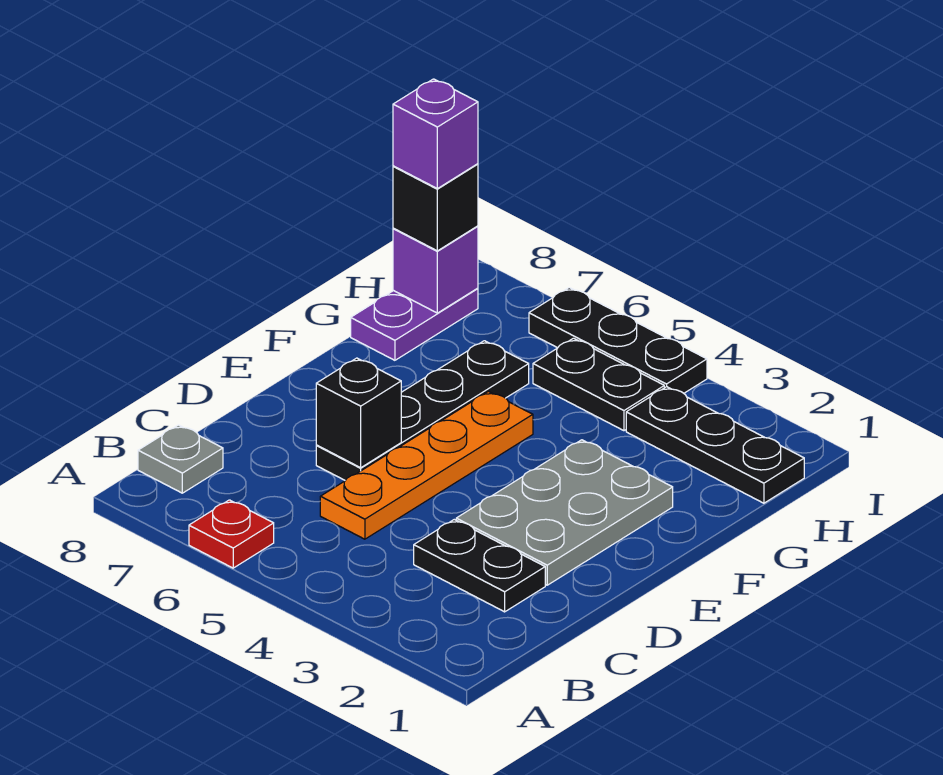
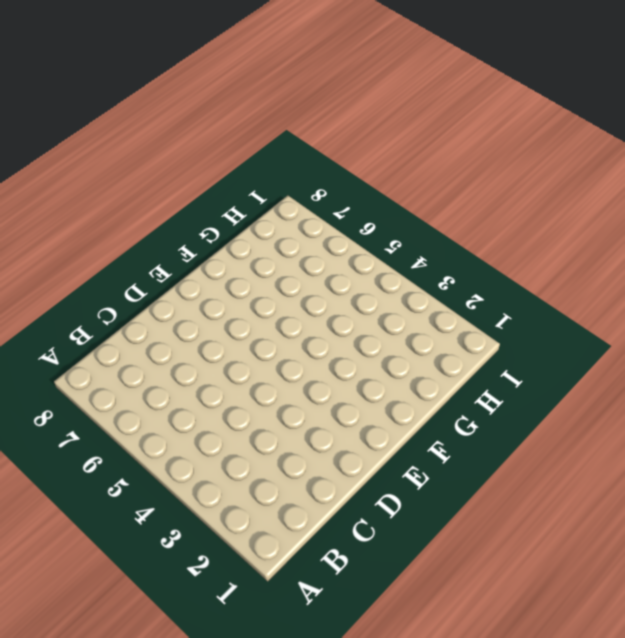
none -> red plate A6 level 1
none -> grey plate B8 level 1
none -> black plate C2:C3 level 1

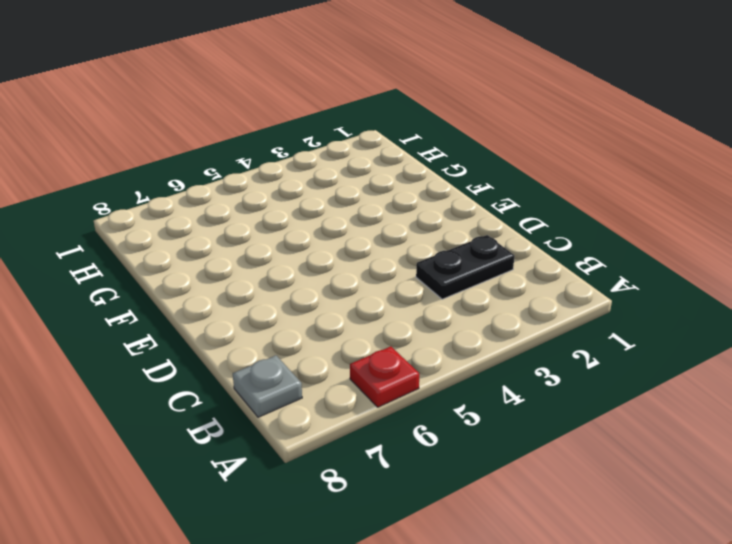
none -> orange plate C5:F5 level 1
none -> grey plate D2:F3 level 1
none -> black plate D6:G6 level 1

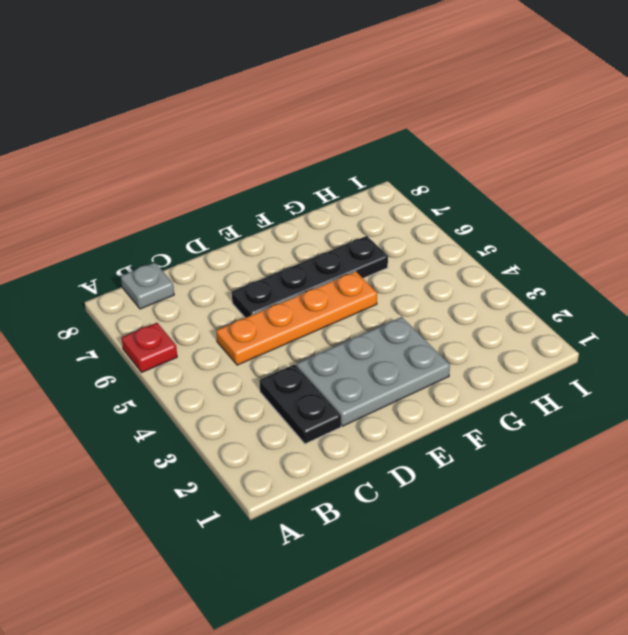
none -> purple plate G8:H8 level 1
none -> black plate H1:H3 level 1
none -> black plate H4:H5 level 1

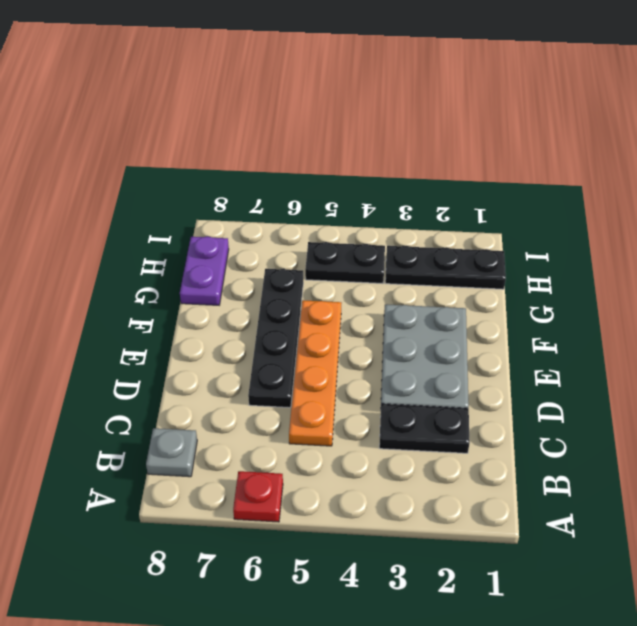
none -> black plate I4:I6 level 1
none -> black brick D6 level 2
none -> purple brick H8 level 2

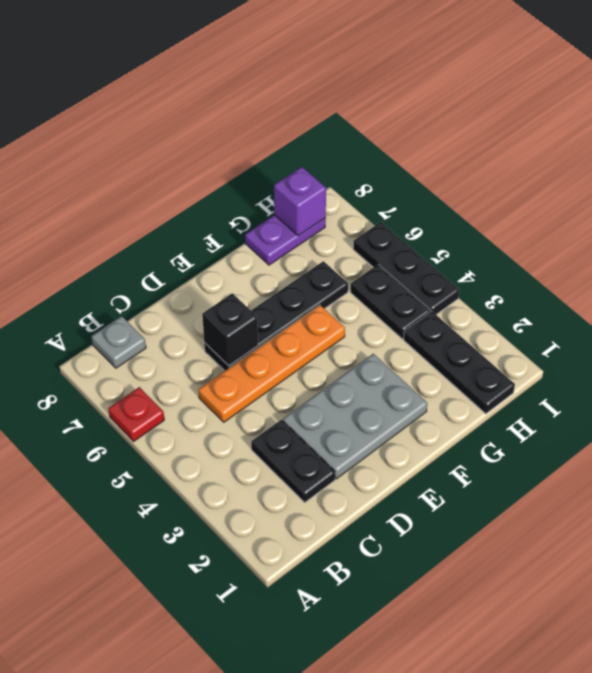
none -> black brick H8 level 3
none -> purple brick H8 level 4

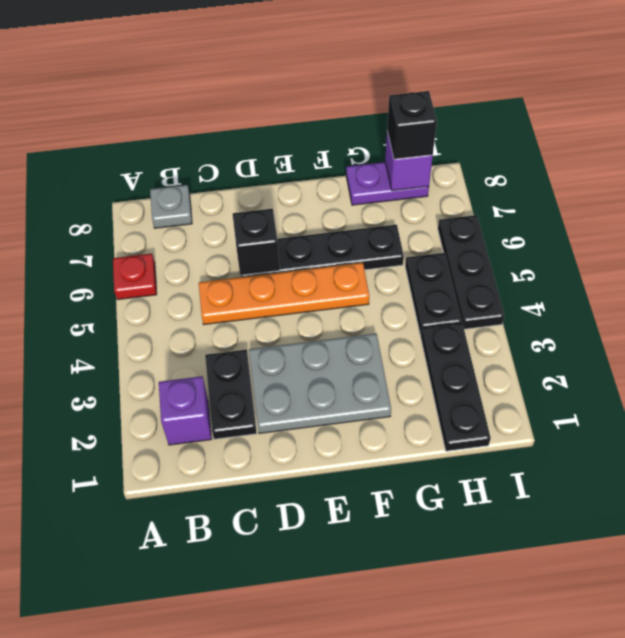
purple brick B2 level 1 -> purple brick H8 level 4

